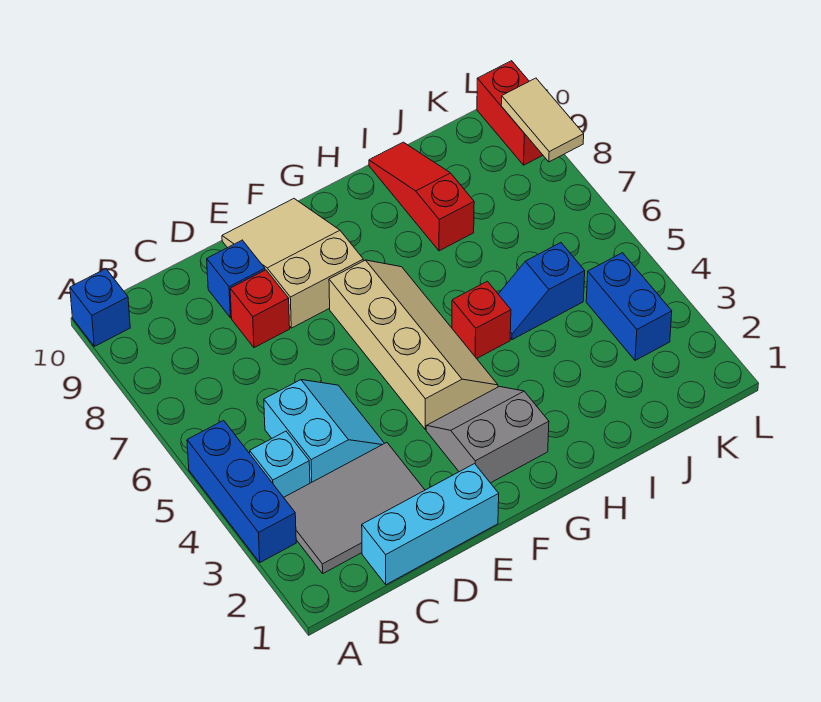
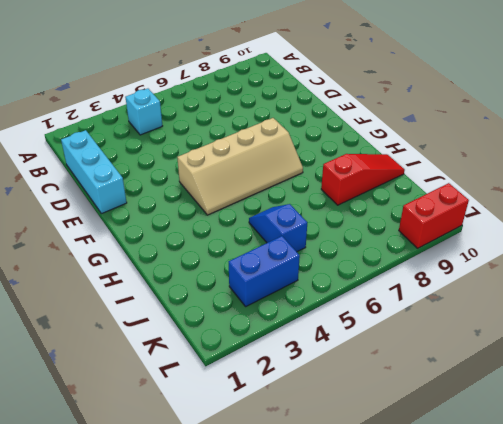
none -> blue brick A3:A5 level 1
none -> blue brick A10 level 1
none -> grey tile B2:D3 level 1

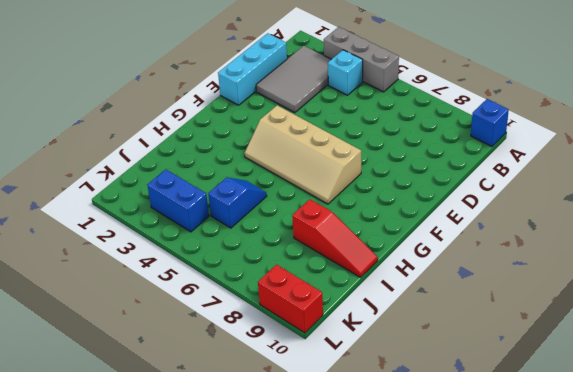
grey brick A3:A5 level 1 -> blue brick A3:A5 level 1
none -> cyan slope C4:D5 level 1 top C
none -> red brick D8 level 1
none -> blue brick D9 level 1

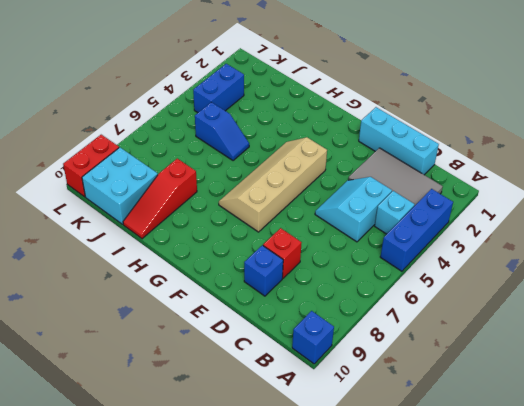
cyan brick J9:K10 level 1 -> none
none -> tan slope E8:F10 level 1 top 8
none -> grey slope F2:G3 level 1 top 2
none -> red brick H5 level 1

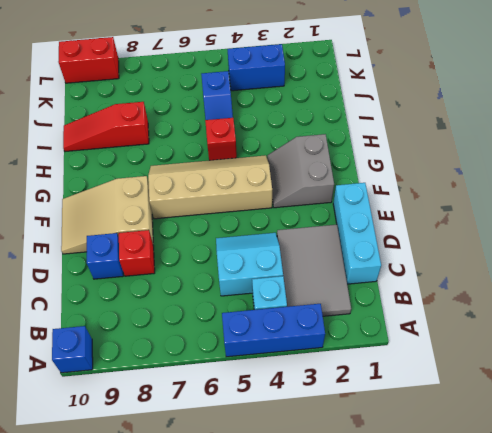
none -> tan tile L8:L9 level 2

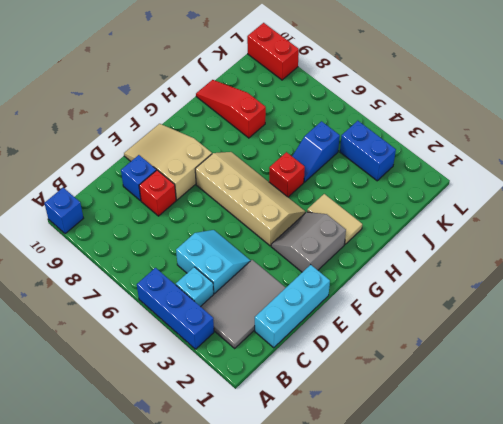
tan tile H2:H3 level 1 -> tan tile L8:L9 level 2

